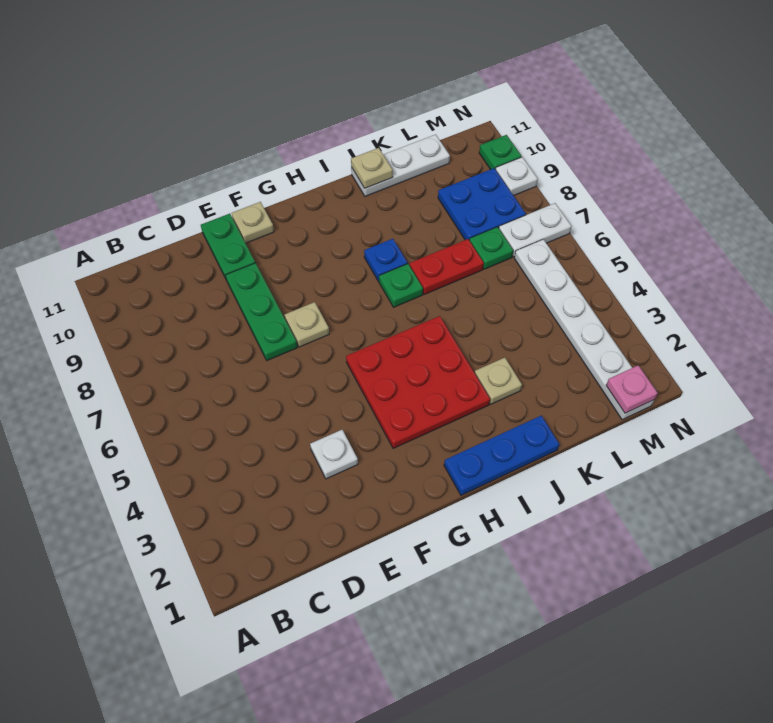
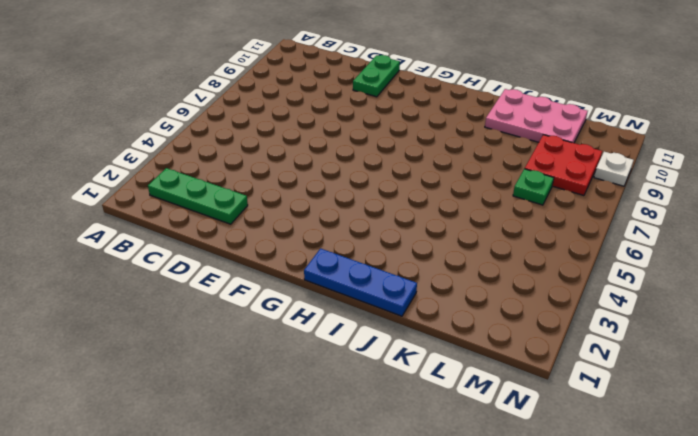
green plate B2:D2 level 1 -> green plate E7:E9 level 1
pink plate J10:L11 level 1 -> white plate J11:L11 level 1
red plate L8:M9 level 1 -> blue plate L8:M9 level 1
none -> white plate E3 level 1
none -> tan plate F7 level 1
none -> tan plate F11 level 1

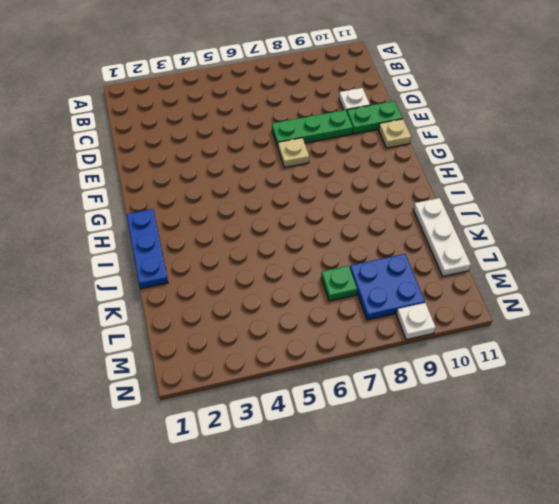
white plate D10 level 1 -> white plate E3 level 1
none -> red plate G3:I5 level 1
none -> green plate I7 level 1
none -> blue plate I8 level 1

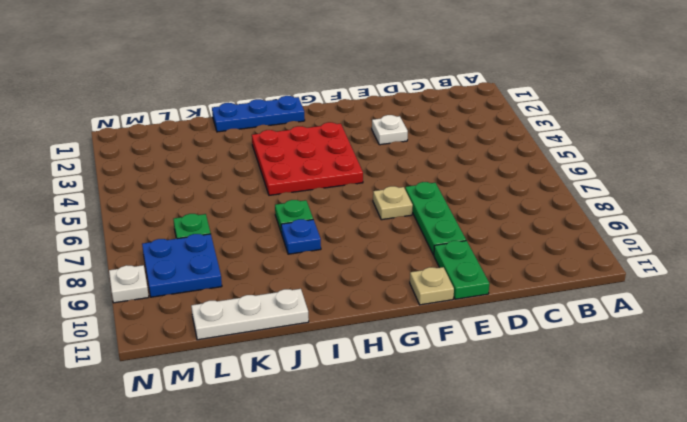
none -> tan plate J3 level 1
none -> red plate J7:K7 level 1
none -> white plate M1:M6 level 1

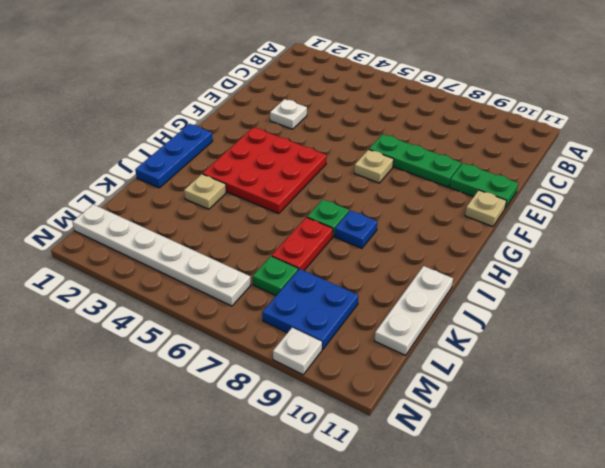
none -> white plate M7:N7 level 1
none -> green plate N10 level 1
none -> tan plate J11 level 2

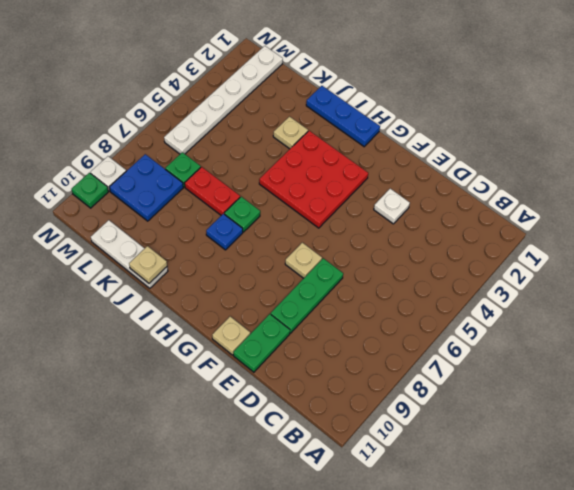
none -> white plate M7:N7 level 1
none -> pink plate M1 level 2

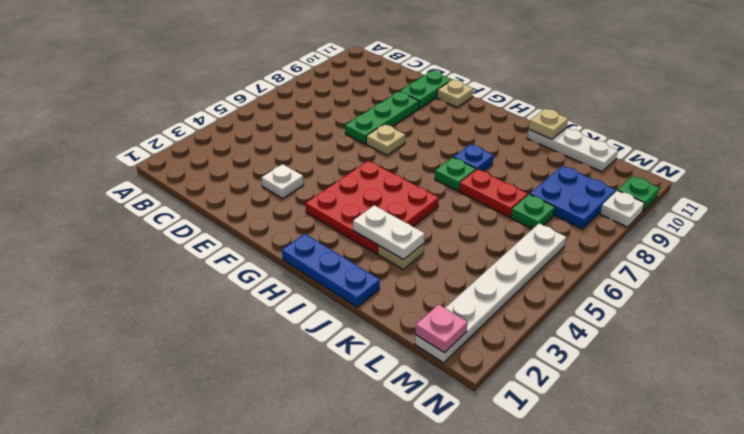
white plate I3:J3 level 2 -> white plate M7:N7 level 1

